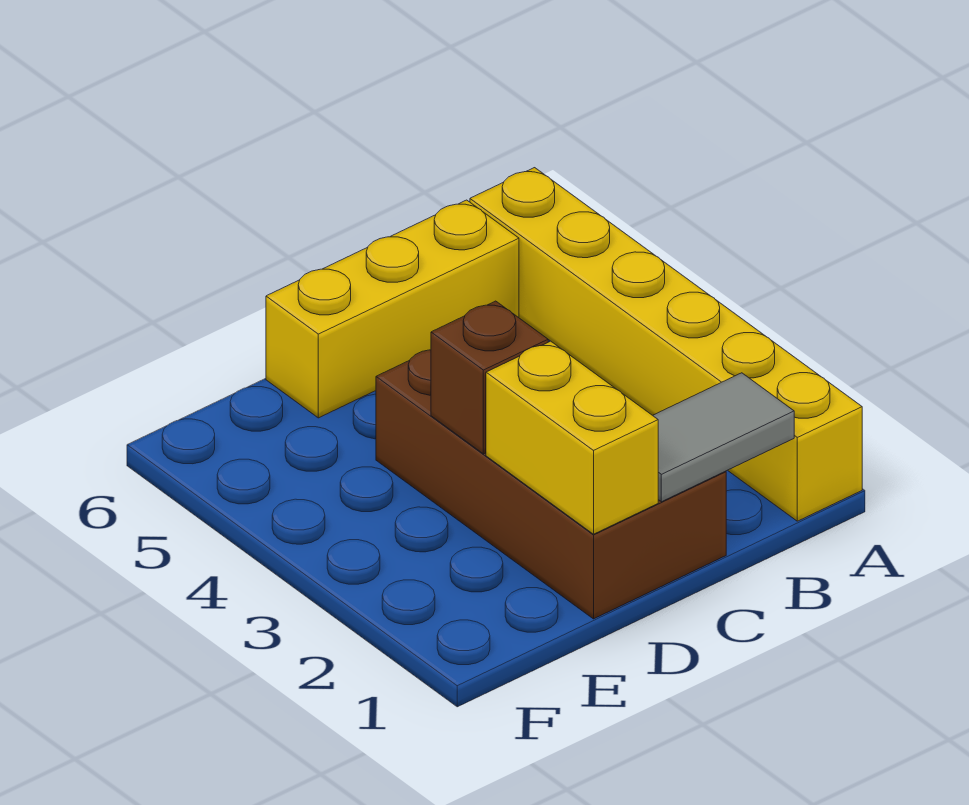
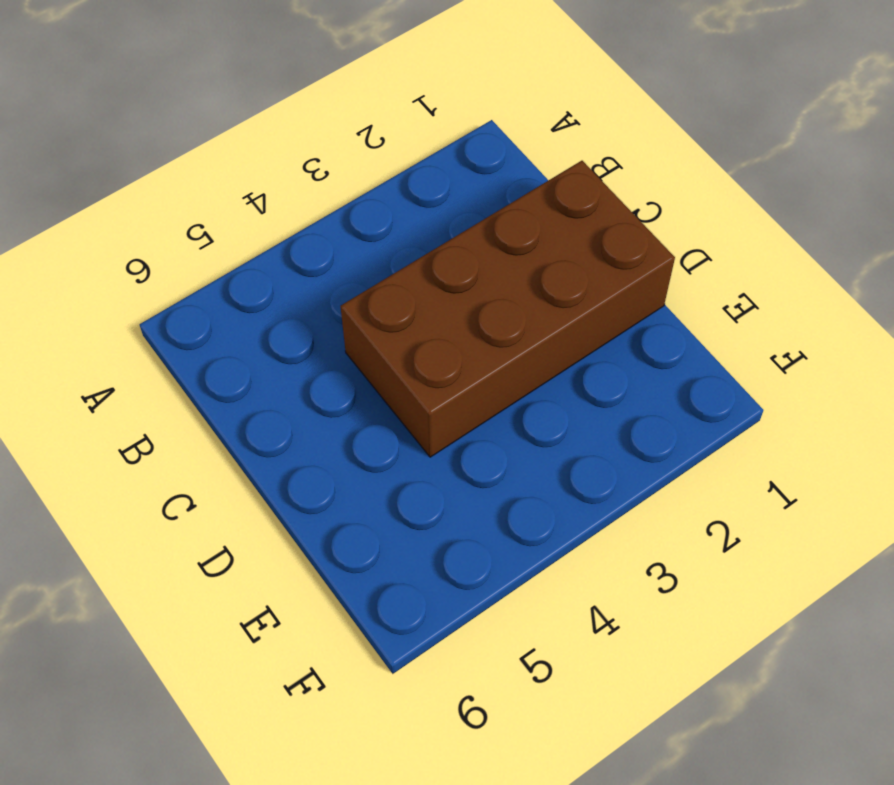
none -> yellow brick A1:A6 level 1
none -> yellow brick B6:D6 level 1

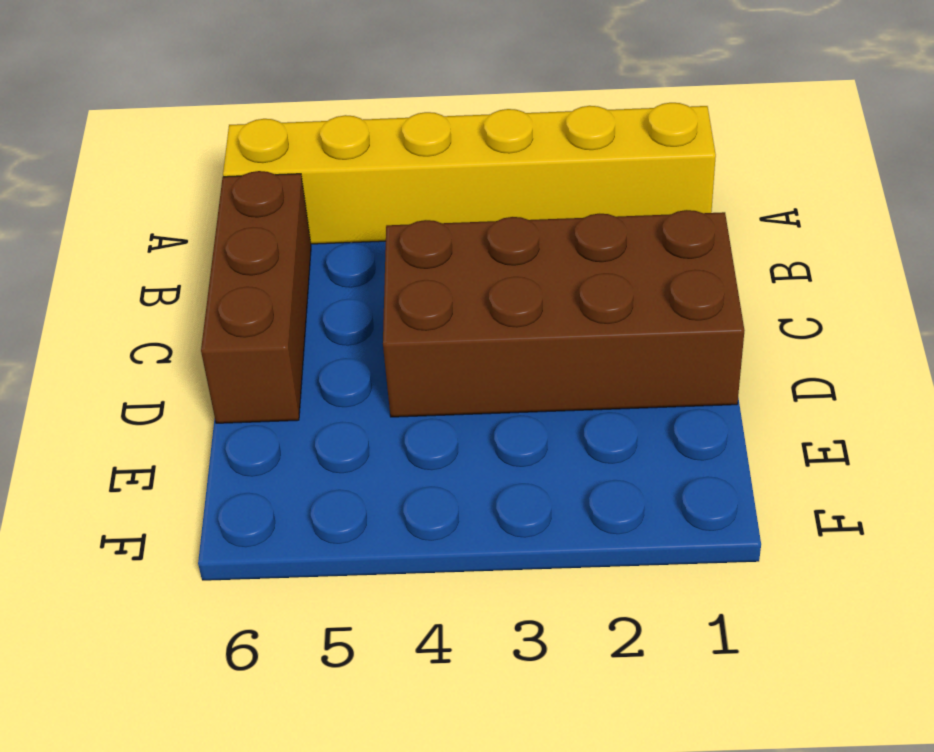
brown brick B6:D6 level 1 -> yellow brick B6:D6 level 1
none -> grey tile B1:C1 level 2
none -> yellow brick D1:D2 level 2

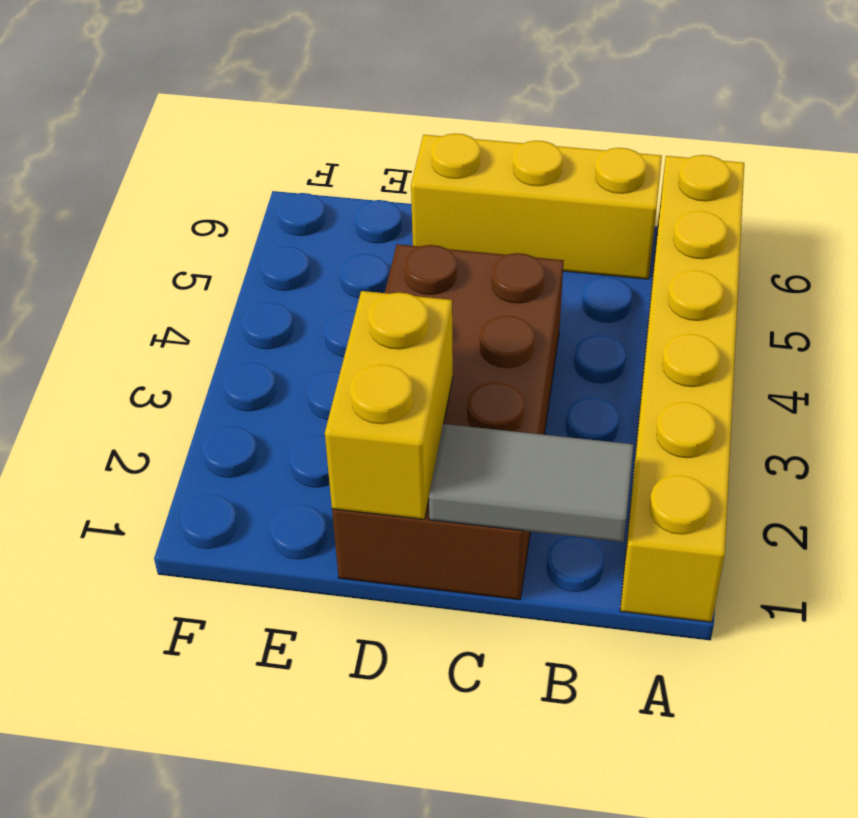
none -> brown brick D3 level 2

